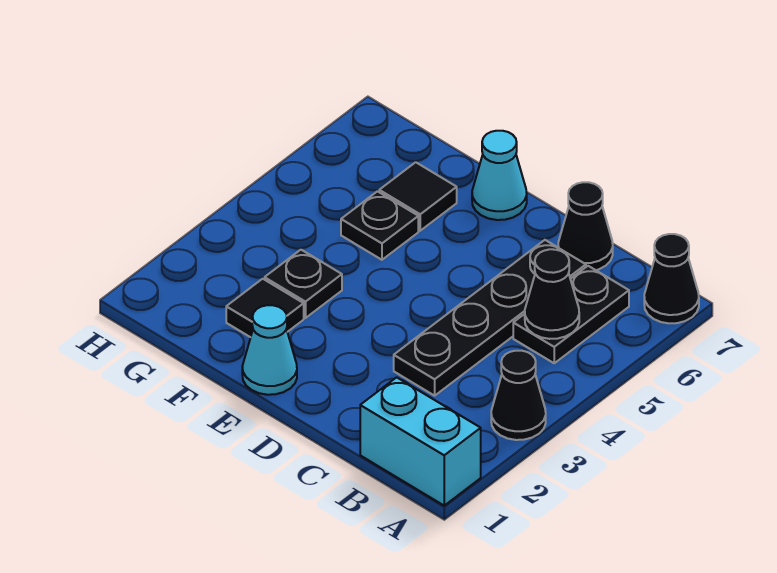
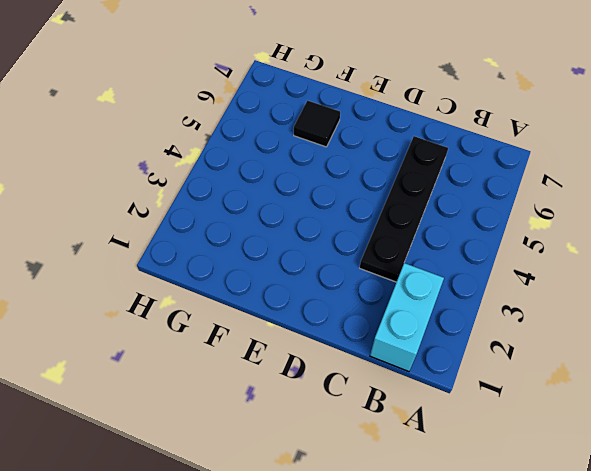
cyan brick B1:B2 level 1 -> cyan brick A1:B1 level 1
none -> black cone A3 level 1
none -> black cone A7 level 1
none -> black plate B5:B6 level 1

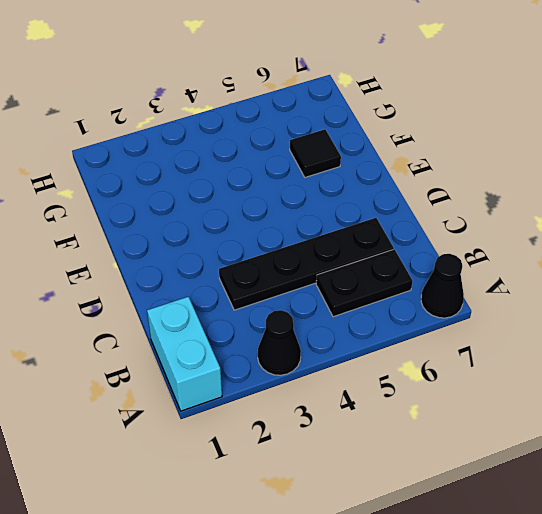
none -> black cone C7 level 1
none -> cyan cone E1 level 1
none -> cyan cone E7 level 1

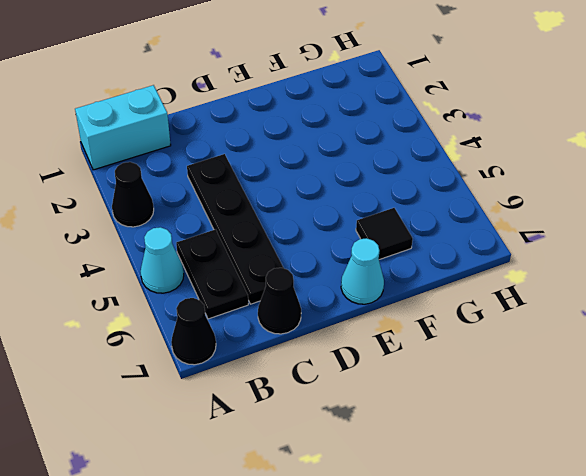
cyan cone A5 level 1 -> cyan cone E1 level 1
none -> black tile F2 level 1
none -> black plate F3 level 1
none -> black plate F5 level 1

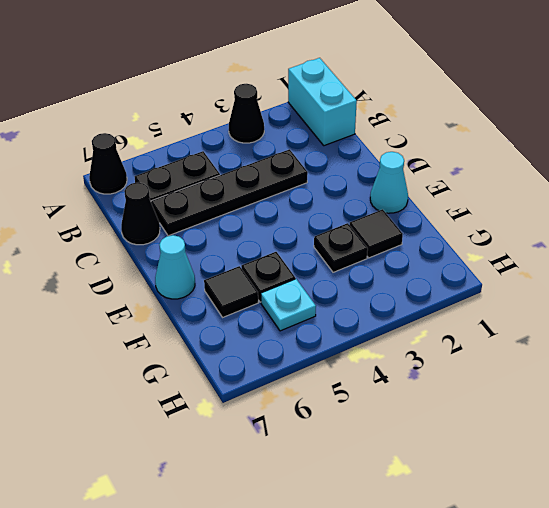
cyan plate G5 level 1 -> none
none -> black cone B5 level 2

